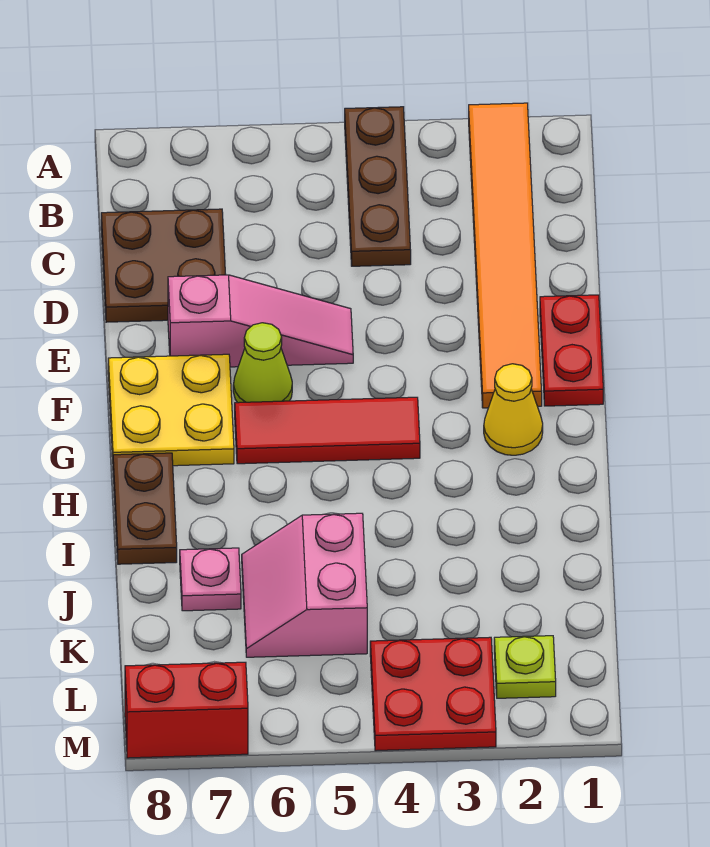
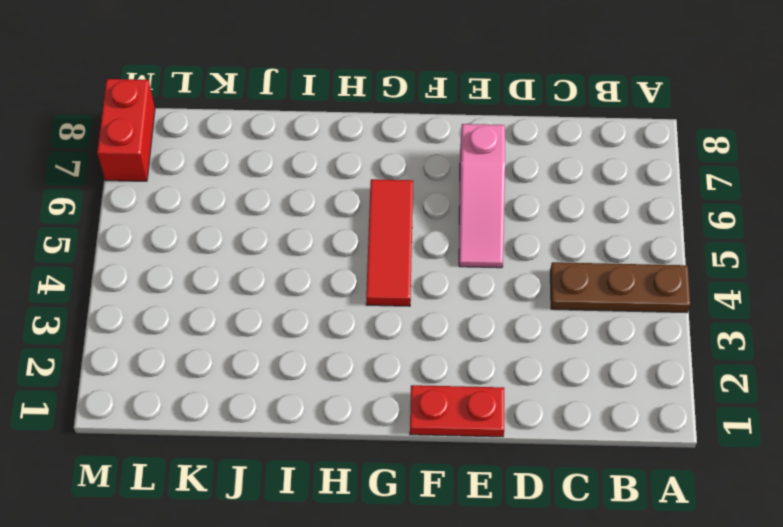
none -> orange tile A2:F2 level 1
none -> brown plate C7:D8 level 1
none -> lime cone F6 level 1

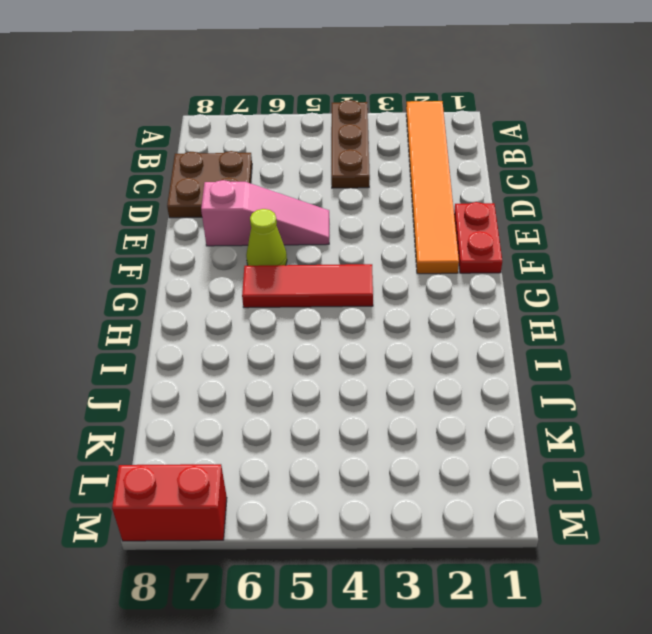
none -> yellow plate F7:G8 level 1
none -> yellow cone G2 level 1
none -> brown plate H8:I8 level 1

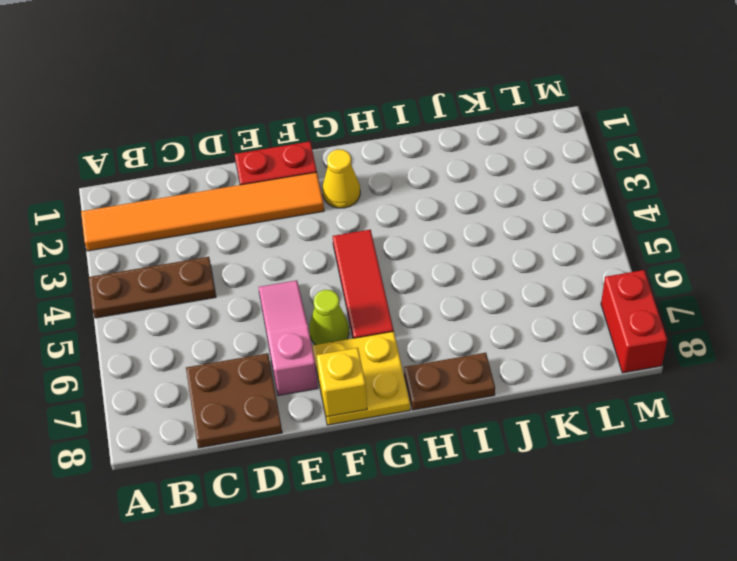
yellow brick F8 level 2 -> none
none -> pink slope J5:K6 level 1 top 5
none -> pink plate J7 level 1
none -> lime plate L2 level 1

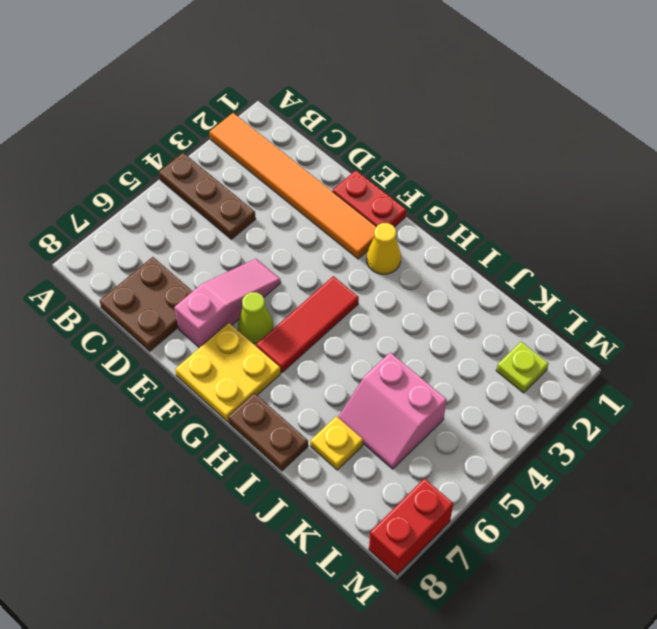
yellow plate J7 level 1 -> pink plate J7 level 1
none -> red plate L3:M4 level 1

